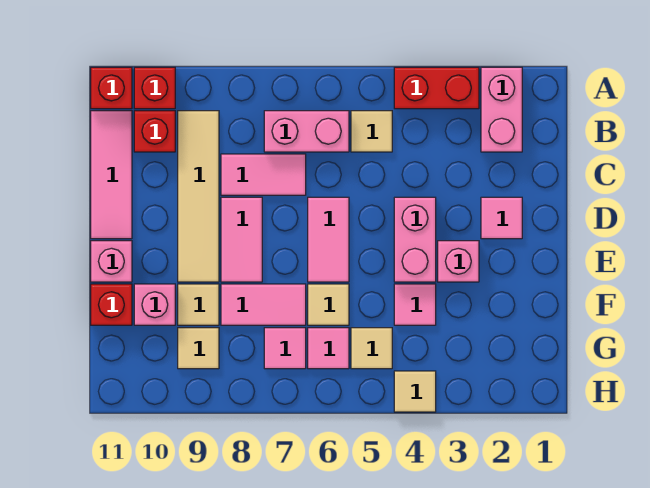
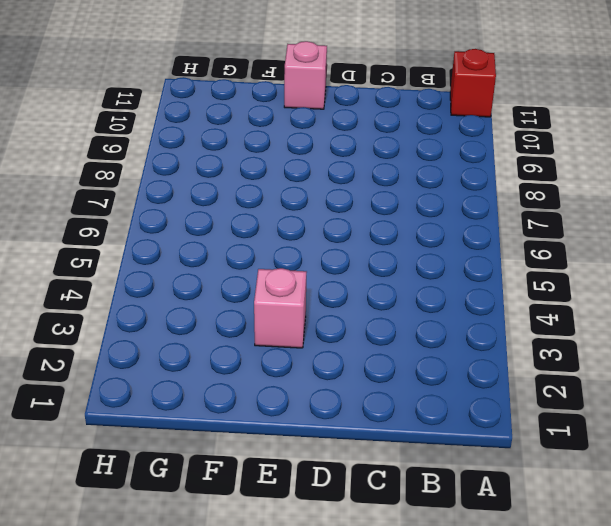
none -> pink brick A2:B2 level 1
none -> red brick A3:A4 level 1
none -> red brick A10 level 1

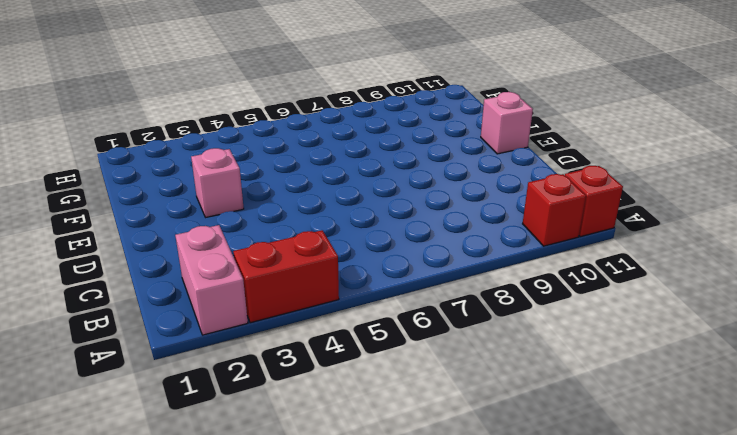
none -> tan tile B5 level 1
none -> pink brick B6:B7 level 1
none -> tan tile B9:E9 level 1

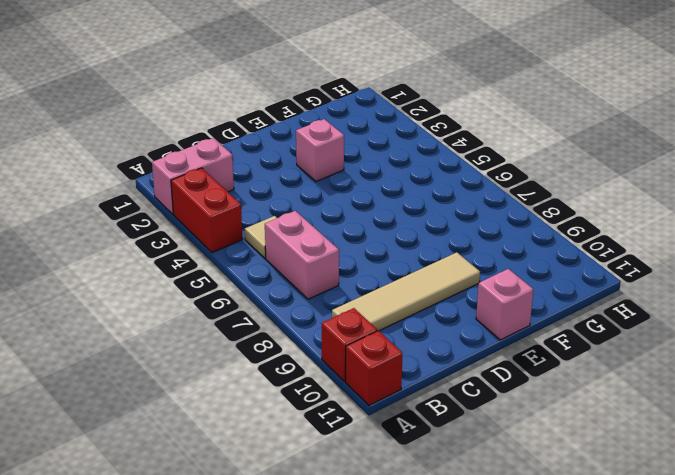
none -> red brick B10 level 1
none -> pink tile B11:D11 level 1
none -> pink tile C7:C8 level 1

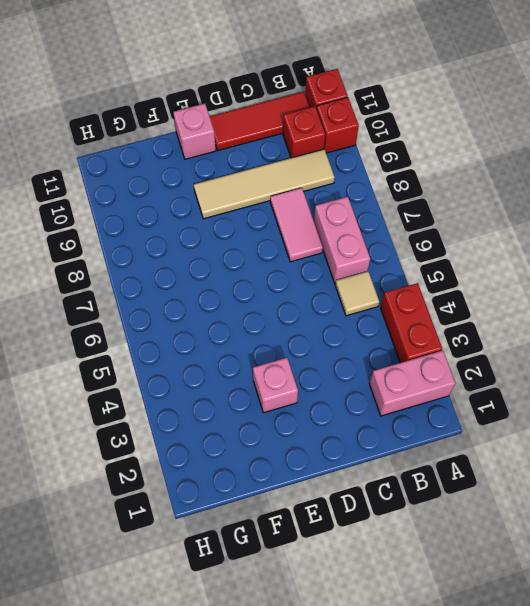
red tile B11:D11 level 1 -> pink tile B11:D11 level 1
none -> pink tile D2 level 1
none -> pink brick D4:E4 level 1
none -> pink tile D6:E6 level 1

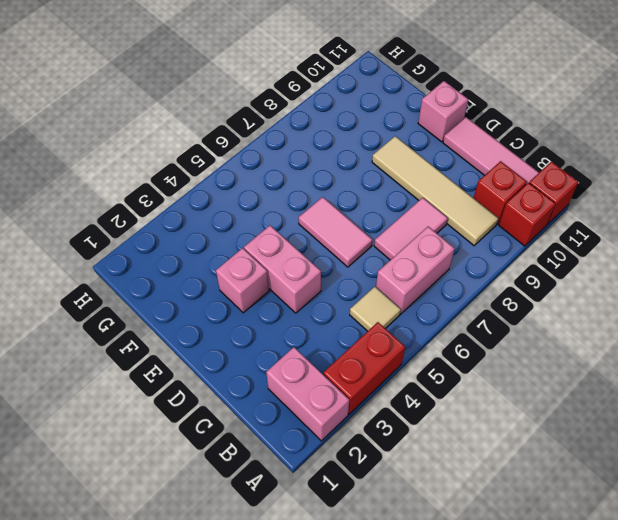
none -> pink tile D2 level 1
none -> pink tile D8:E8 level 1
none -> pink tile F4 level 1

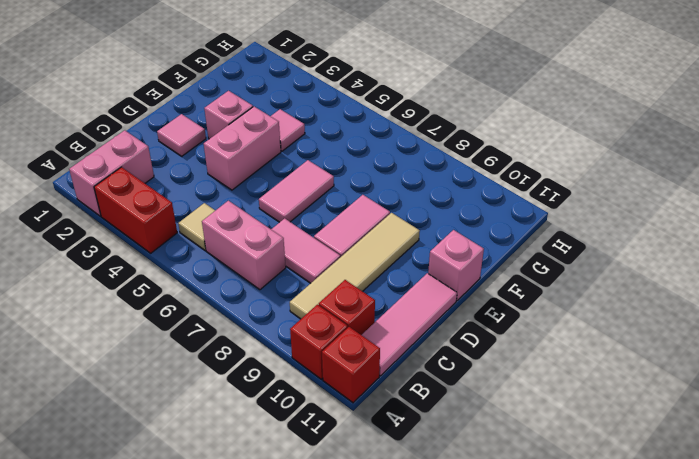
none -> tan tile F6 level 1
none -> pink tile F7:F8 level 1
none -> tan tile F9 level 1

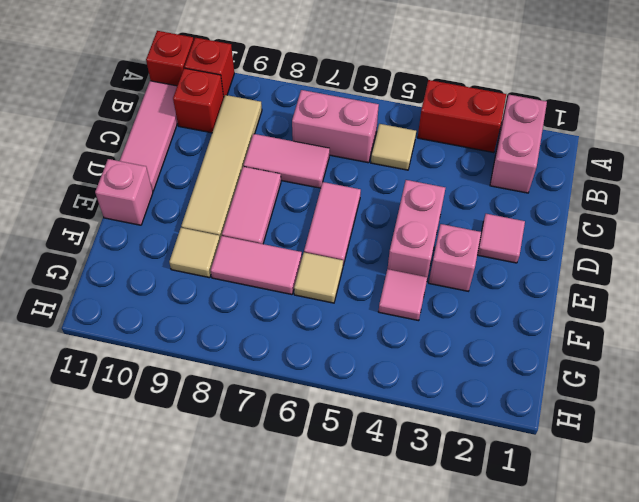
none -> pink brick F10 level 1
none -> red brick F11 level 1
none -> tan tile G5 level 1

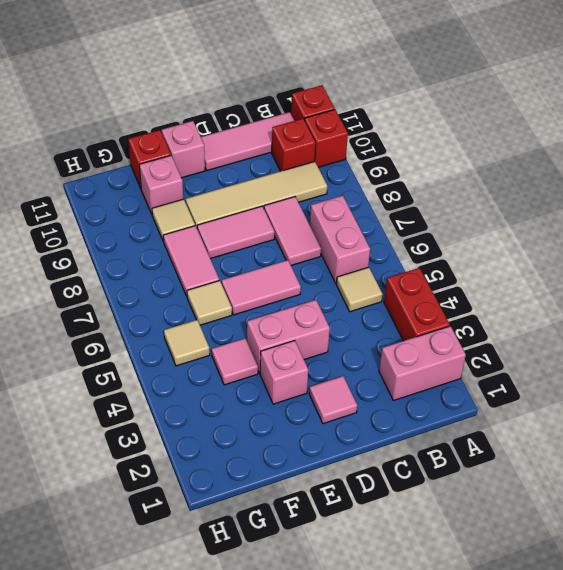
none -> pink tile G6 level 1
none -> pink tile G7 level 1
none -> tan tile G9 level 1

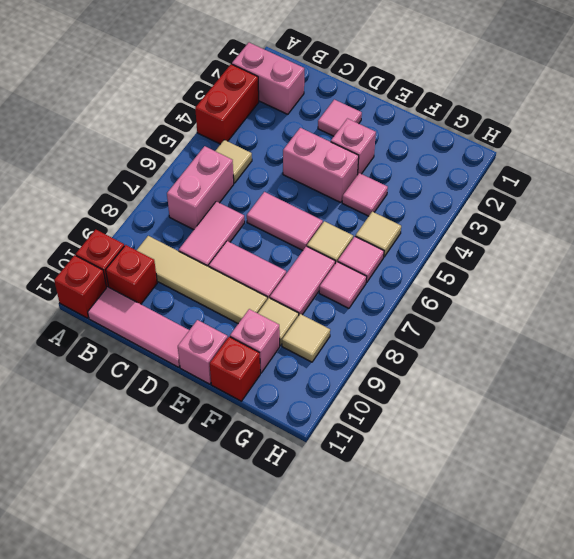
none -> tan tile H4 level 1

